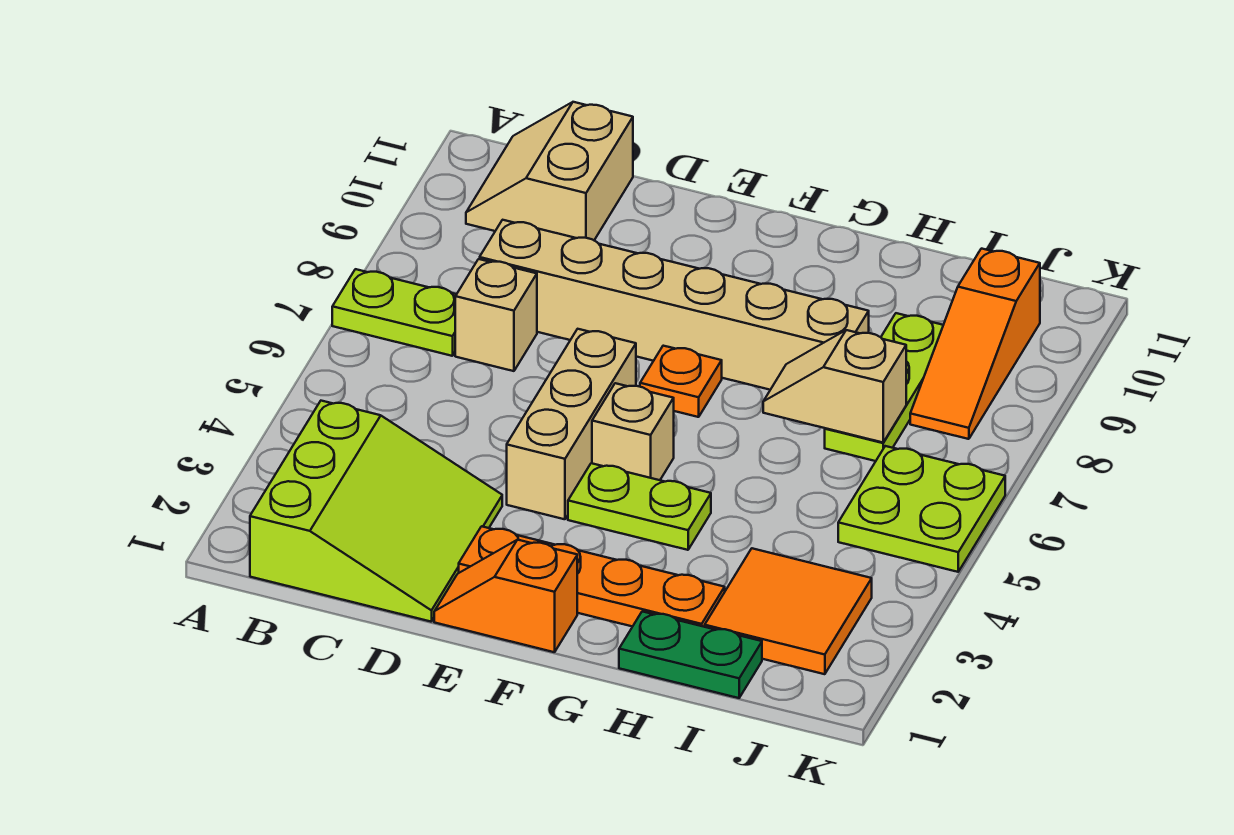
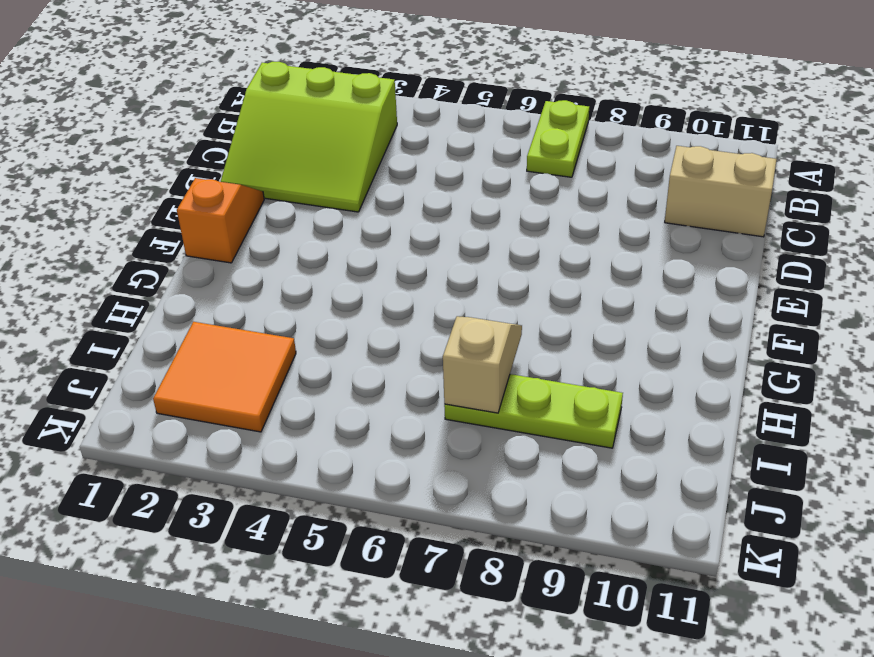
none -> tan brick C7 level 1
none -> tan brick C8:H8 level 1
none -> orange plate E2:H2 level 1

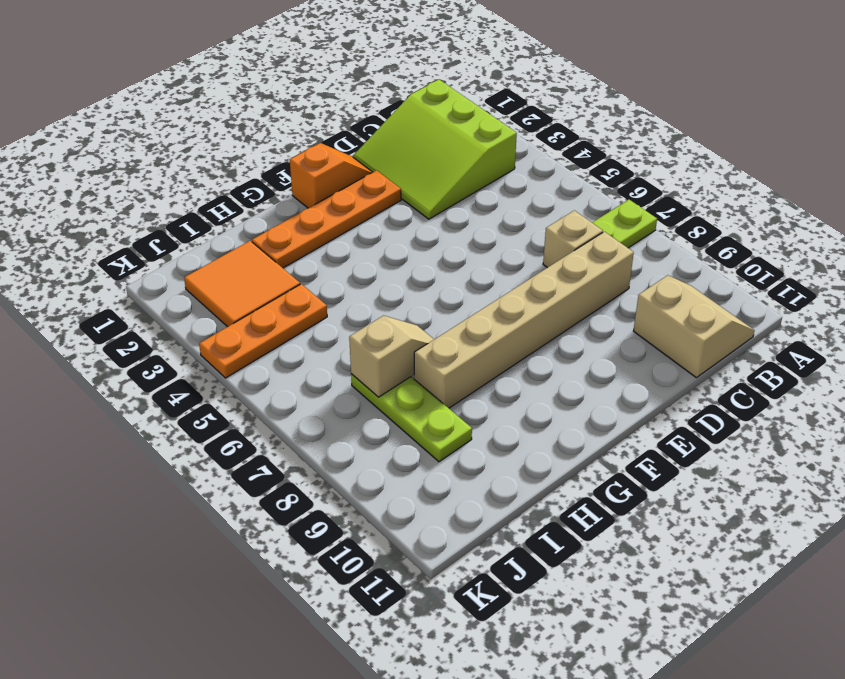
orange plate I4:K4 level 1 -> none
none -> tan brick E4:E6 level 1
none -> lime plate F4:G4 level 1
none -> tan brick F5 level 1

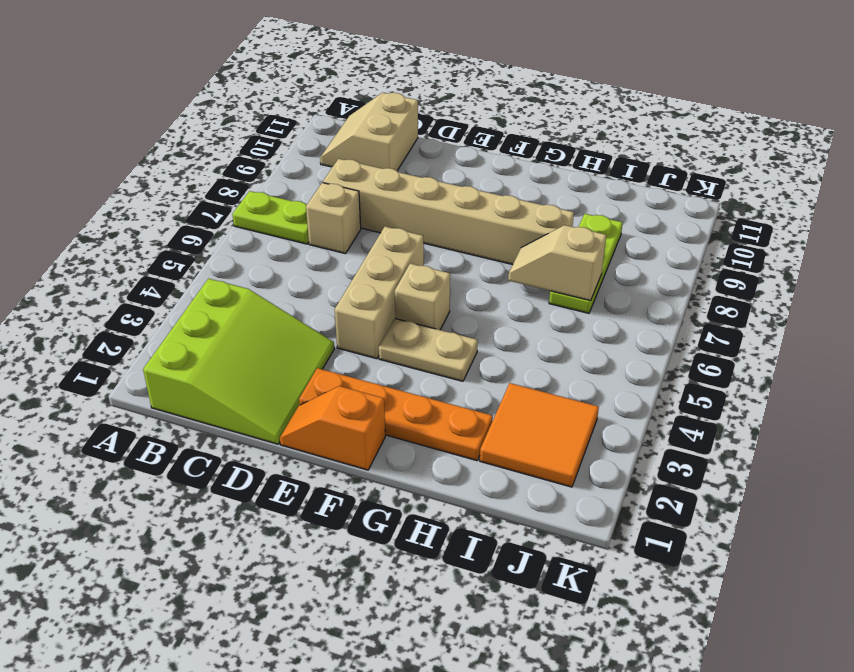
tan plate F4:G4 level 1 -> lime plate F4:G4 level 1
none -> orange plate F7 level 1
none -> green plate H1:I1 level 1
none -> lime plate J5:K6 level 1

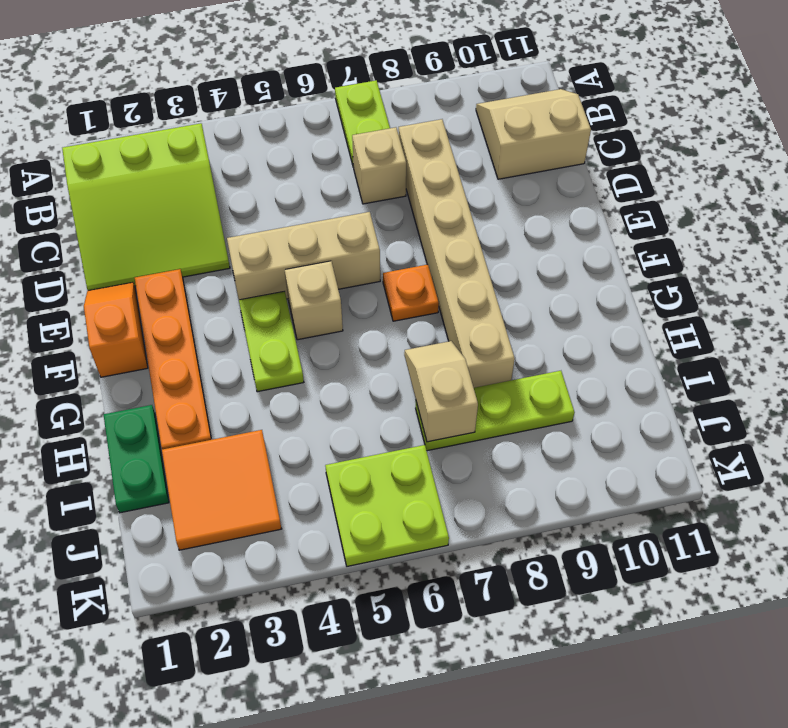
none -> orange slope J8:J10 level 1 top 10

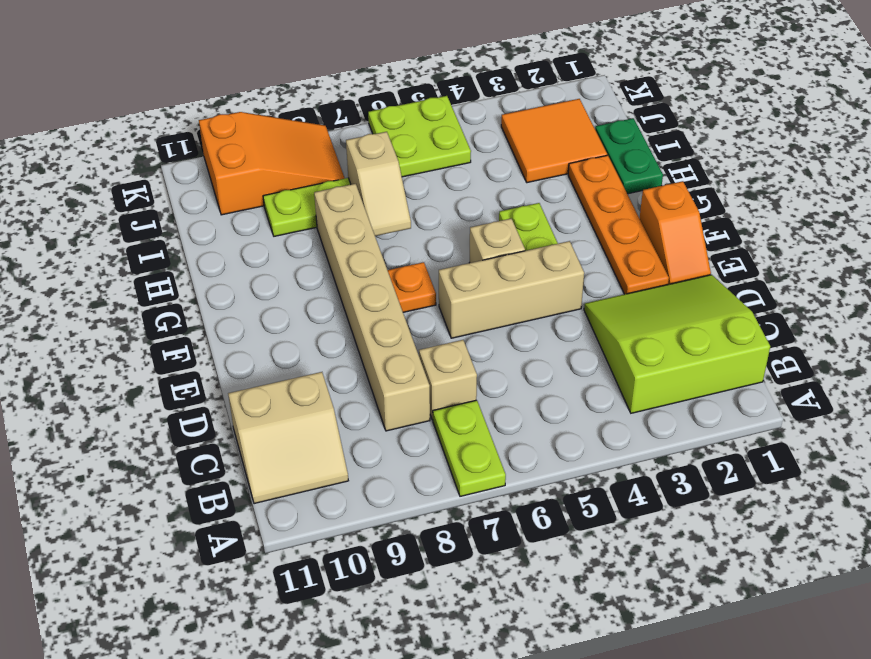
orange slope J8:K10 level 1 top 10 -> orange slope J8:J10 level 1 top 10

